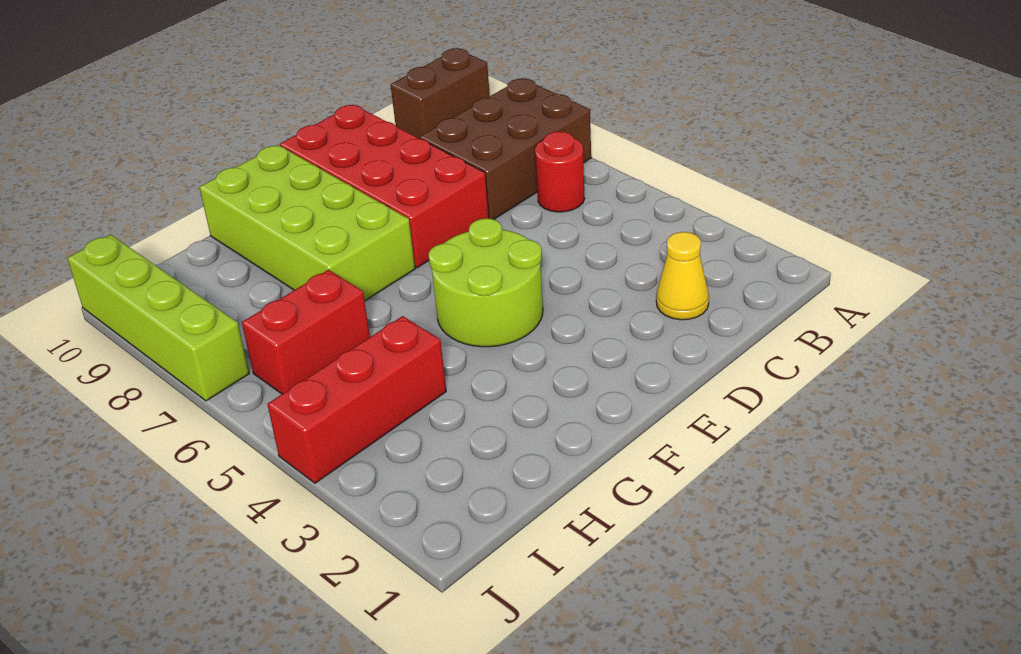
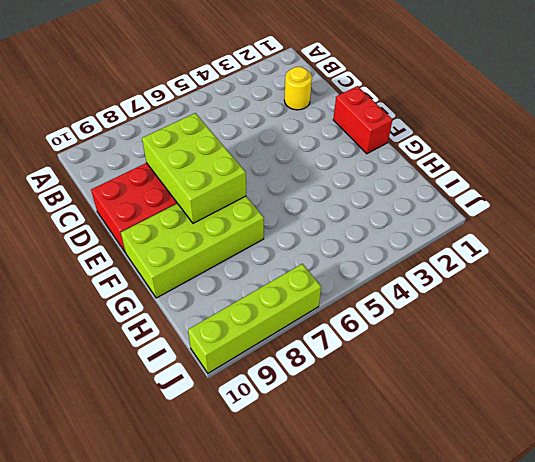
yellow round brick C2 level 1 -> yellow cone C2 level 1
lime brick D7:F8 level 2 -> none
red brick E1:F1 level 1 -> red brick H6:I6 level 1
none -> brown brick A7:C8 level 1
none -> brown brick A10:B10 level 1

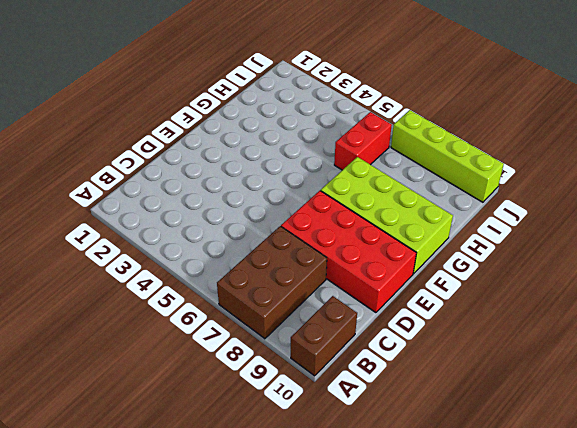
none -> red round brick B6 level 1
none -> yellow cone C2 level 1

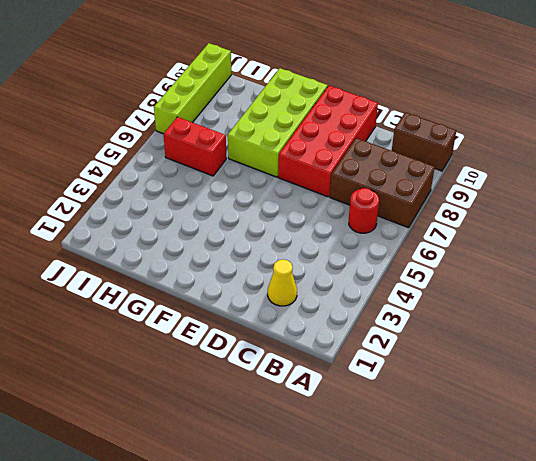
none -> lime round brick E4:F5 level 1
none -> red brick H4:J4 level 1

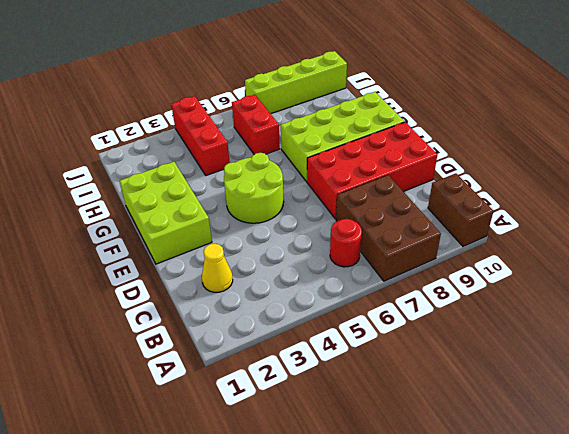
lime brick E1:G2 level 1 -> none

